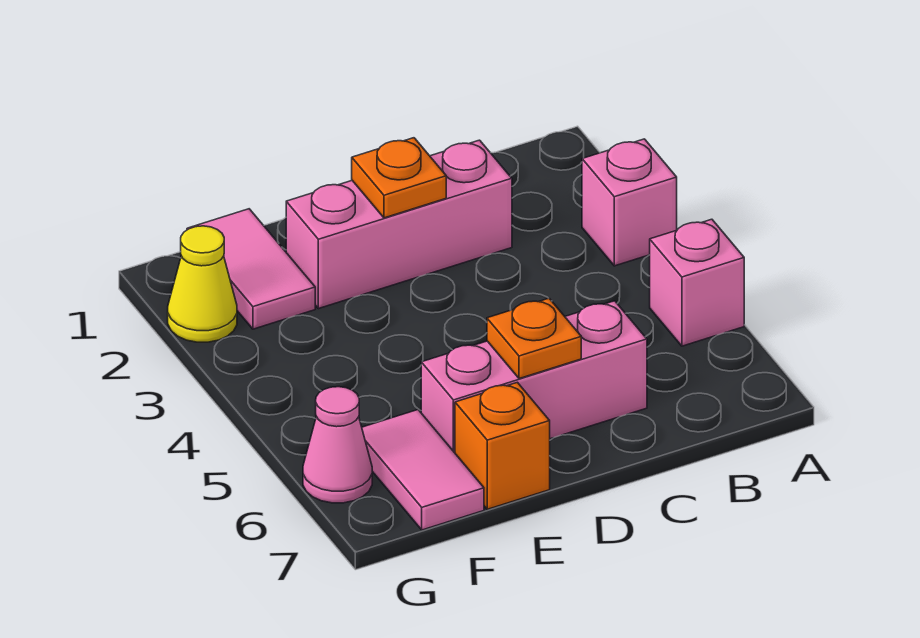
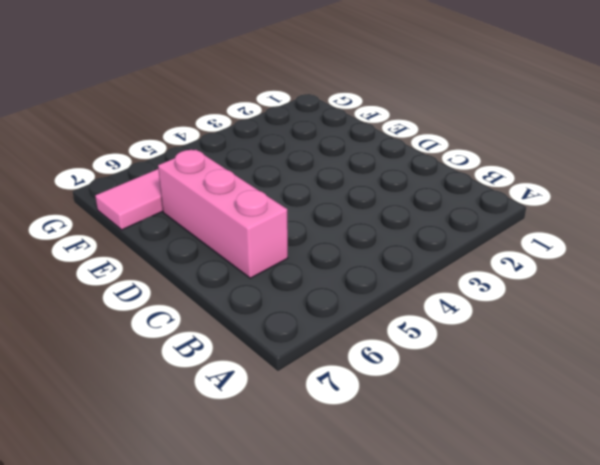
none -> pink brick A3 level 1
none -> pink brick A5 level 1

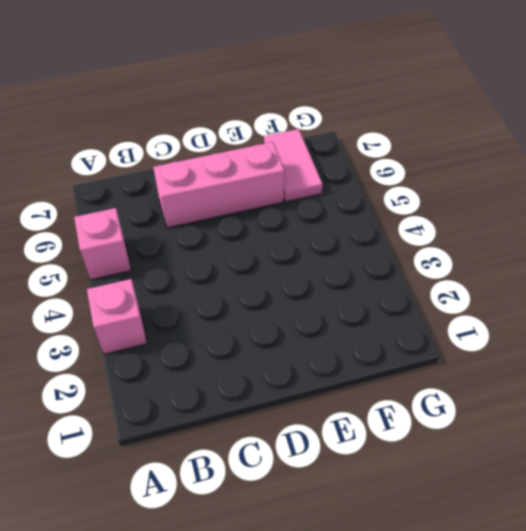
none -> pink brick C2:E2 level 1
none -> orange brick E7 level 1

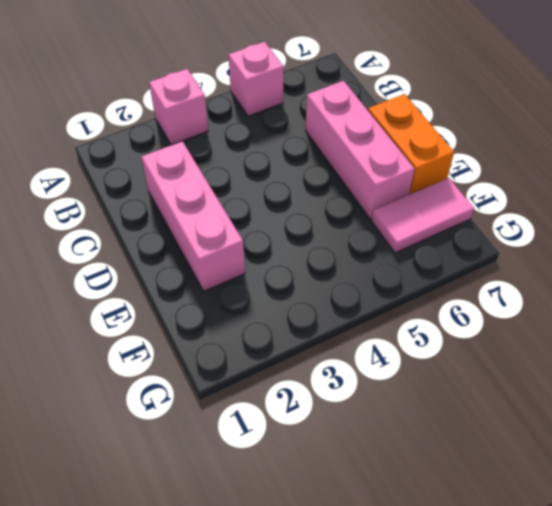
orange brick D7:E7 level 1 -> orange brick E7 level 1
none -> pink tile F1:F2 level 1
none -> yellow cone G2 level 1

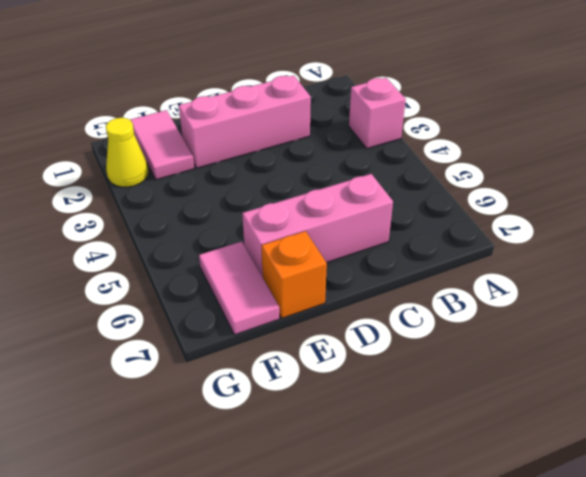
none -> pink brick A5 level 1
none -> pink cone G6 level 1

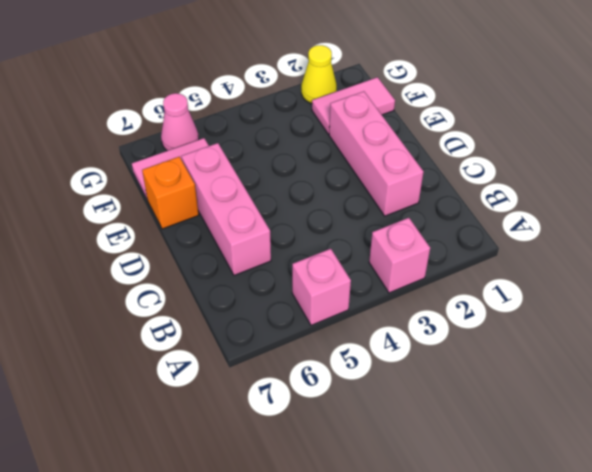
none -> orange plate D2 level 2
none -> orange plate D6 level 2

